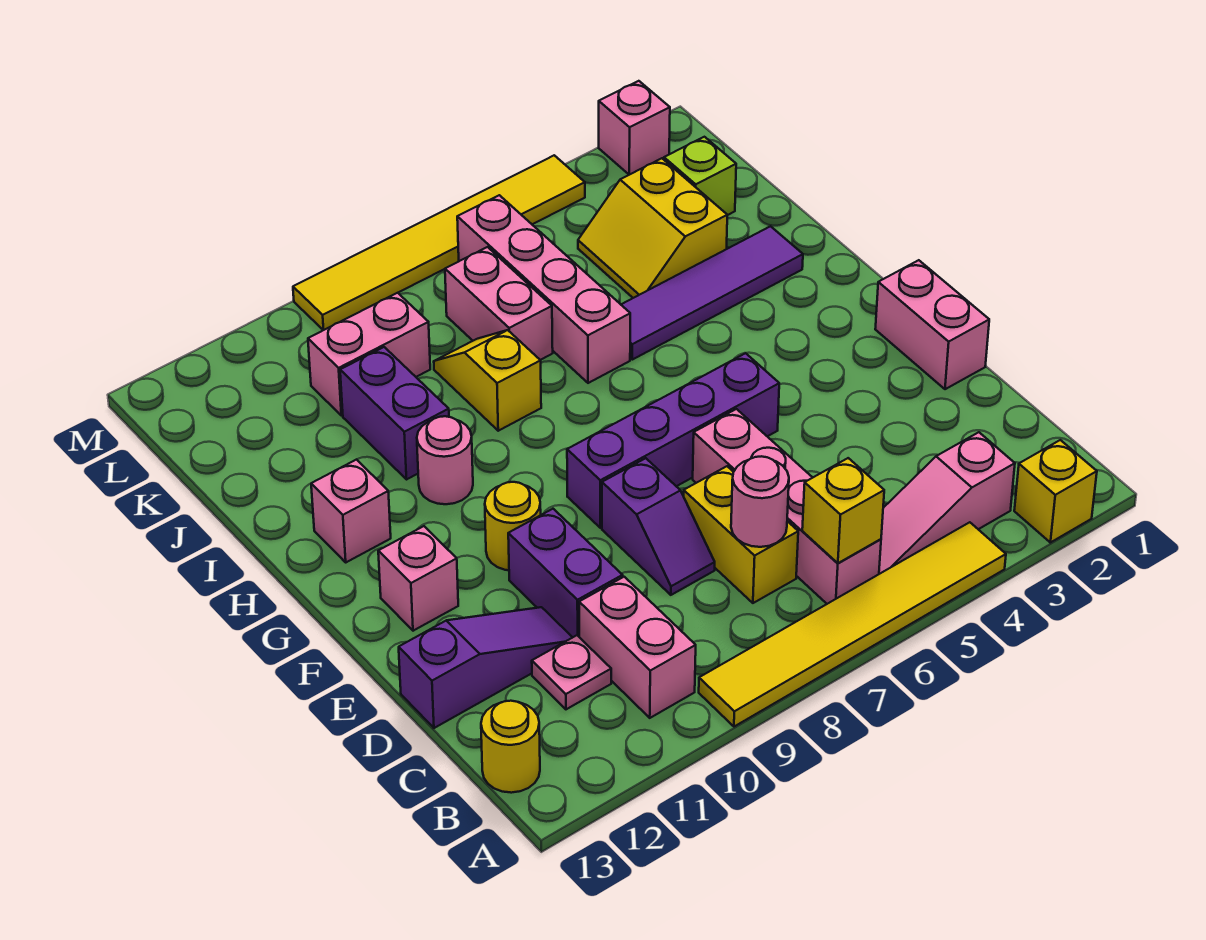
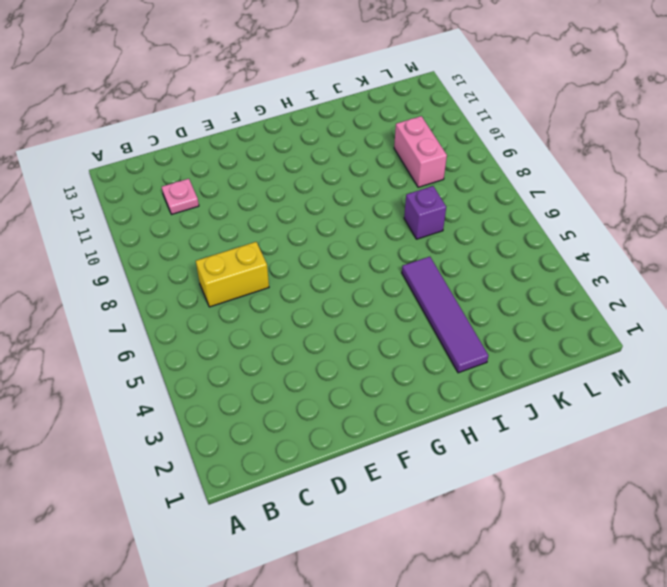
purple brick J7 level 1 -> pink brick J7:K7 level 1
none -> yellow brick A2 level 1
none -> yellow tile A4:A9 level 1
none -> pink slope B3:B5 level 1 top 3

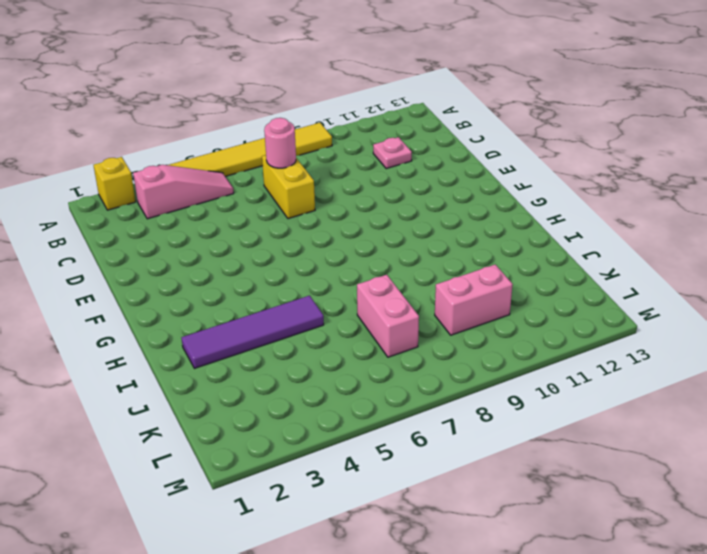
none -> pink brick B6:E6 level 1
none -> pink brick B10:C10 level 1
none -> yellow round brick B13 level 1

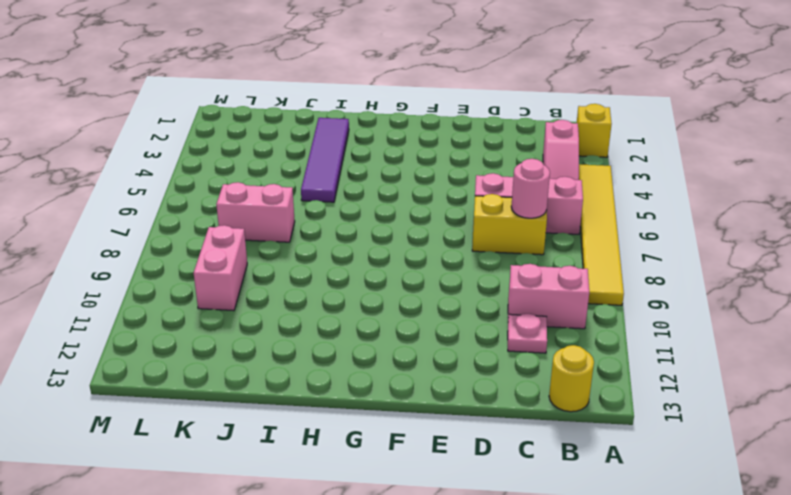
pink brick B6:D6 level 1 -> pink brick B6:E6 level 1
none -> purple slope D8:E8 level 1 top E
none -> purple brick D10:E10 level 1
none -> purple slope D11:D13 level 1 top 13

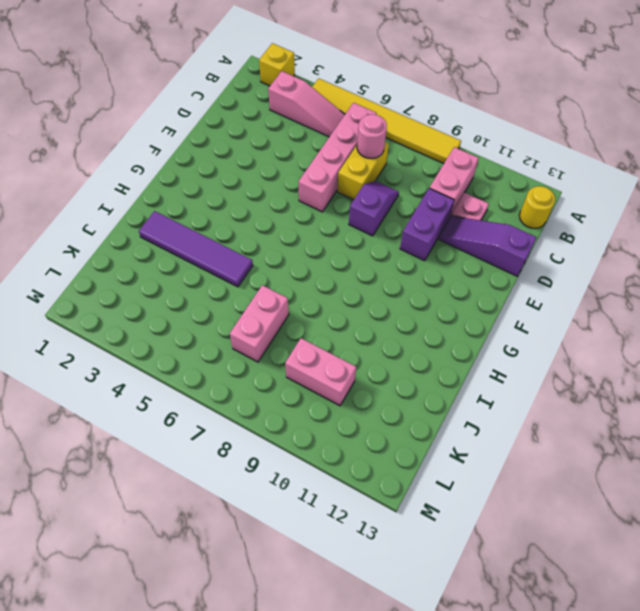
none -> pink brick E1:F1 level 1
none -> purple brick F5:F8 level 1
none -> yellow round brick F10 level 1

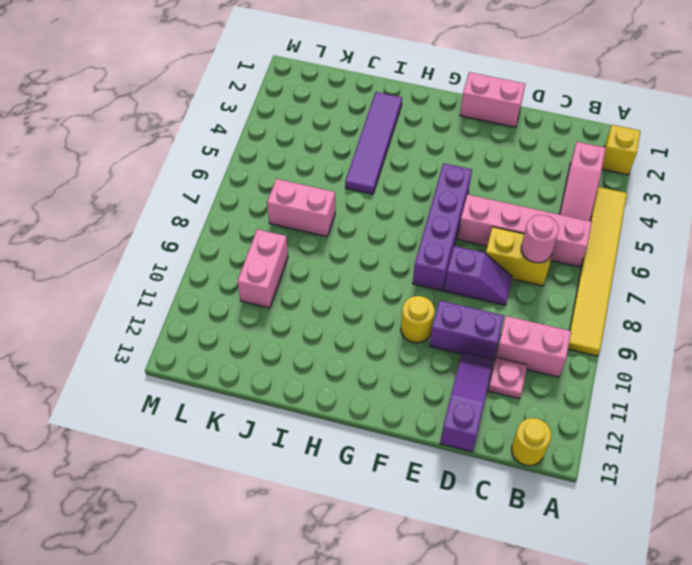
none -> pink brick F12 level 1
none -> pink round brick H10 level 1
none -> pink brick H12 level 1

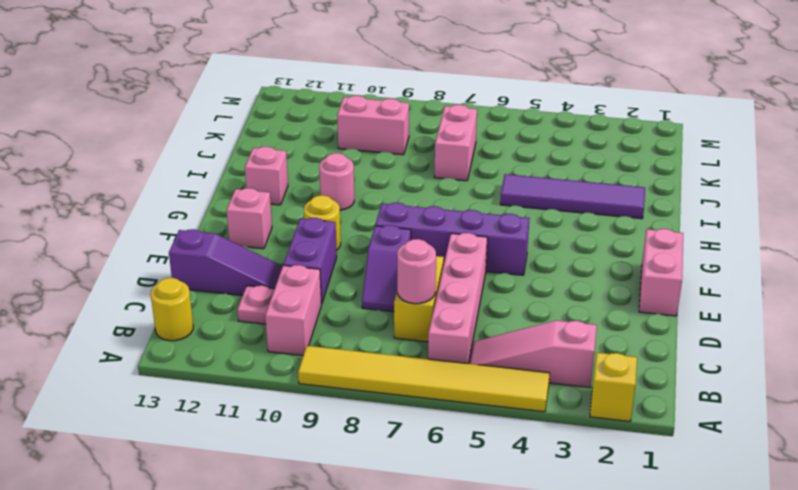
none -> pink brick I6:L6 level 1
none -> yellow slope I8:J8 level 1 top I
none -> purple brick I10:J10 level 1

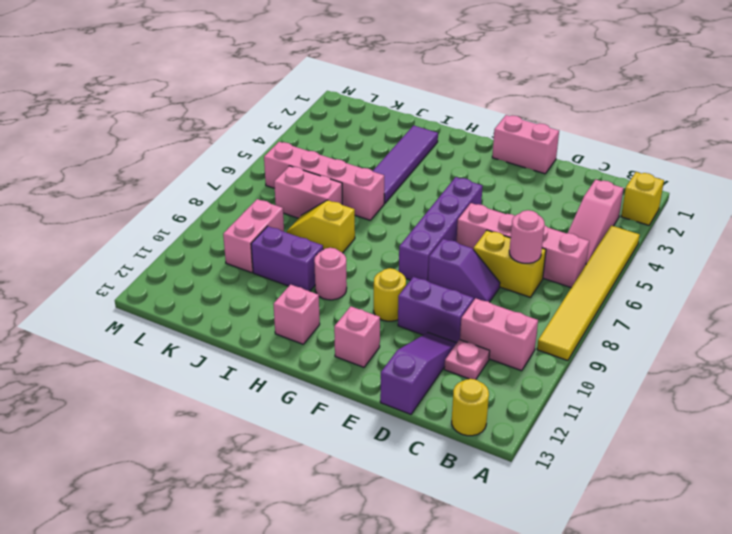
none -> yellow slope J3:K4 level 1 top 3
none -> lime brick K2 level 1
none -> pink brick M2 level 1

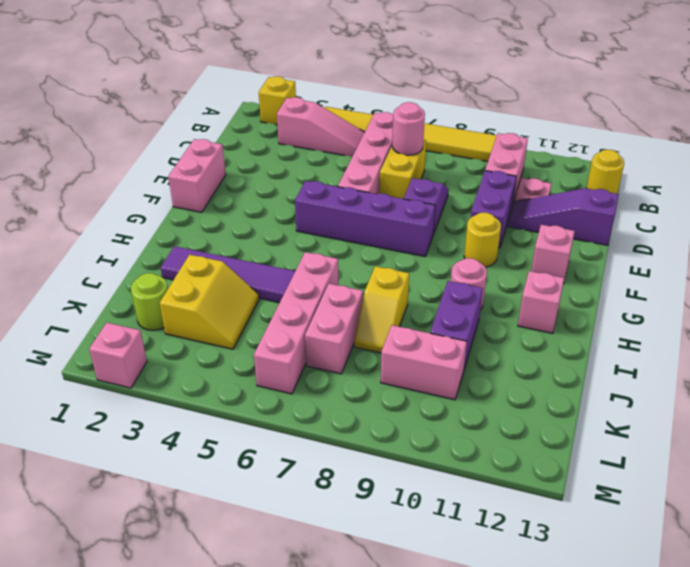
lime round brick K2 level 1 -> lime brick K2 level 1
none -> yellow tile M4:M9 level 1
none -> yellow brick B6 level 2

